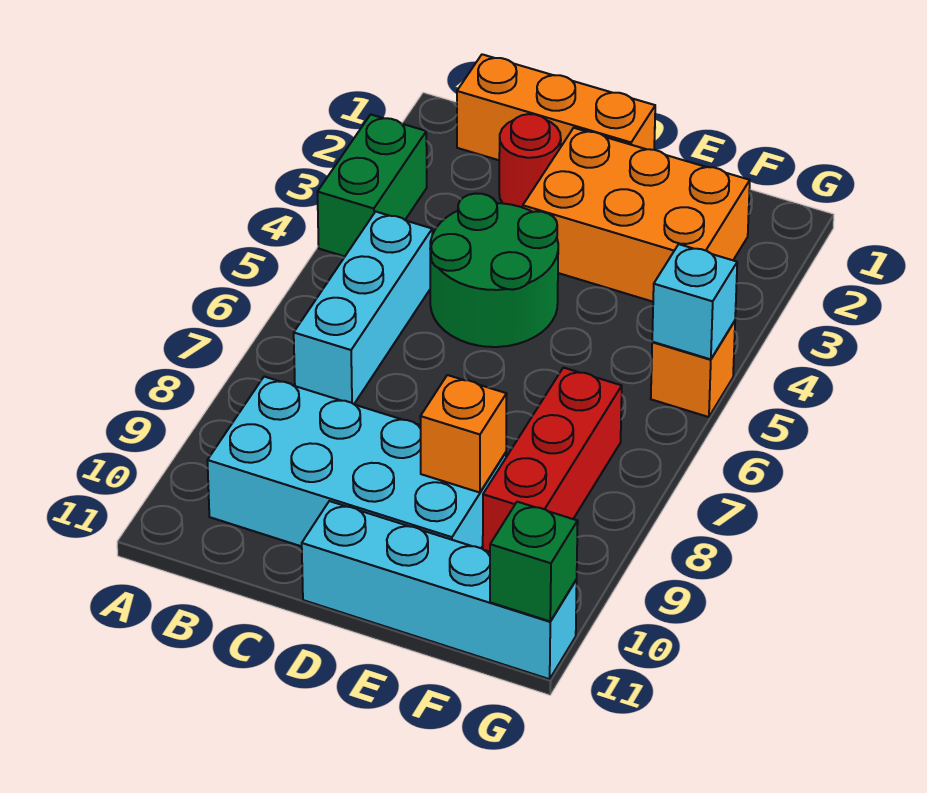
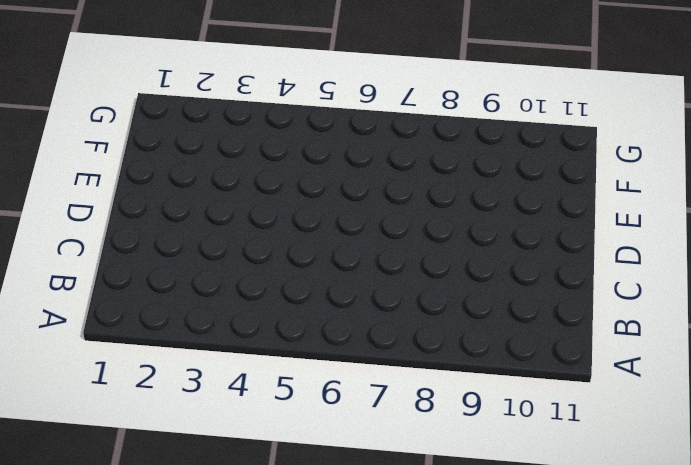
none -> green brick A3:A4 level 1
none -> orange brick B1:D1 level 1
none -> cyan brick B5:B7 level 1

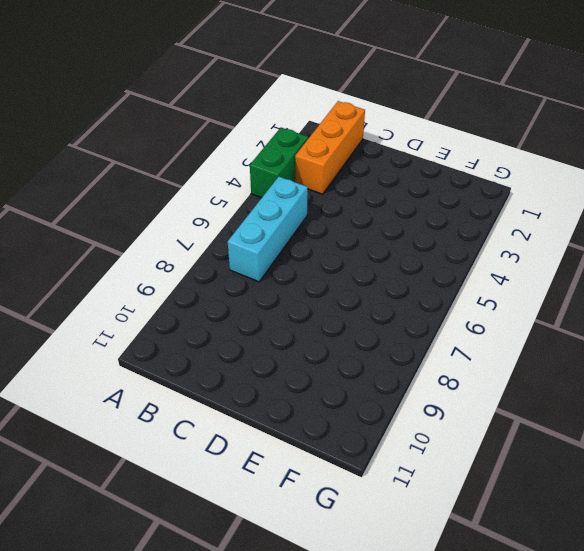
orange brick B1:B3 level 1 -> orange brick B1:D1 level 1
none -> cyan brick B9:E10 level 1
none -> red round brick C2 level 1
none -> green round brick C4:D5 level 1

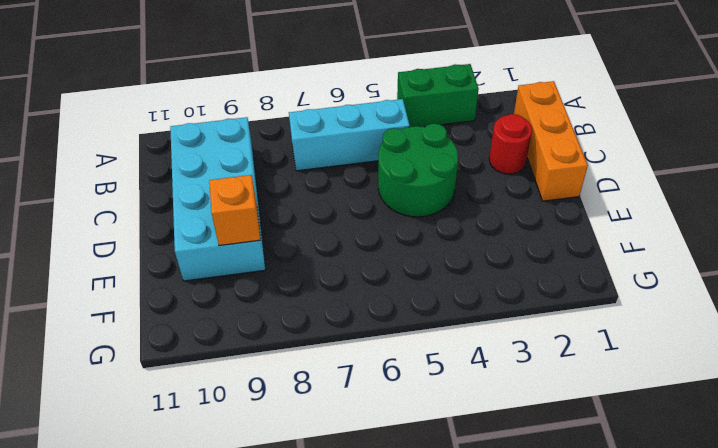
none -> orange brick D2:F3 level 1
none -> cyan brick D11:G11 level 1
none -> red brick F7:F9 level 1

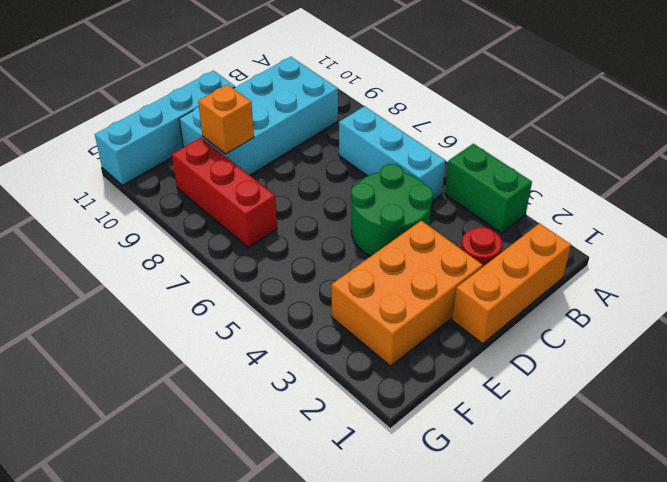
none -> orange brick G5 level 1
none -> cyan brick G5 level 2
none -> green brick G11 level 2

